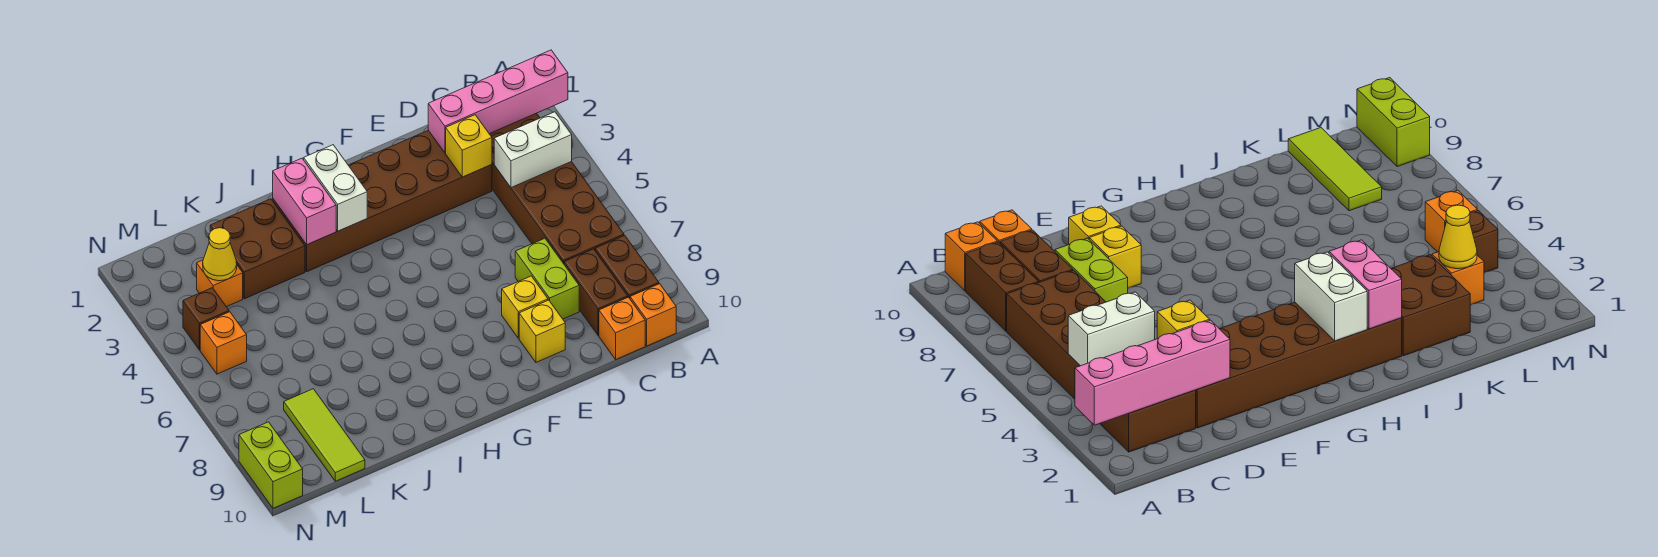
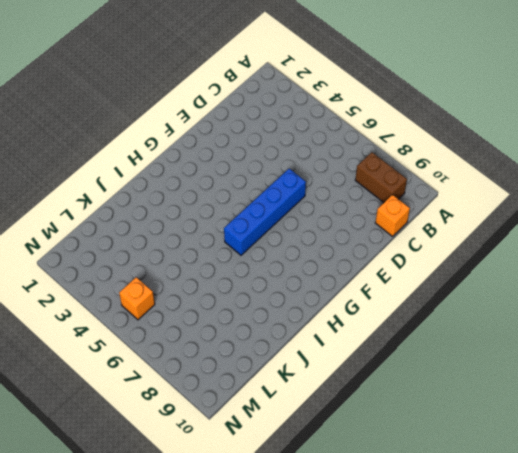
blue brick E6:H6 level 1 -> none
none -> brown brick B2:C7 level 1
none -> orange brick B10 level 1
none -> brown brick C8:C9 level 1

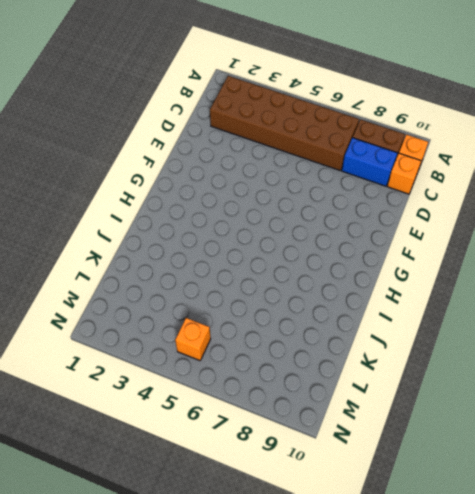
blue brick C8:C9 level 1 -> brown brick C8:C9 level 1
none -> brown brick D2:I3 level 1
none -> lime brick D7:D8 level 1
none -> yellow brick E8 level 1

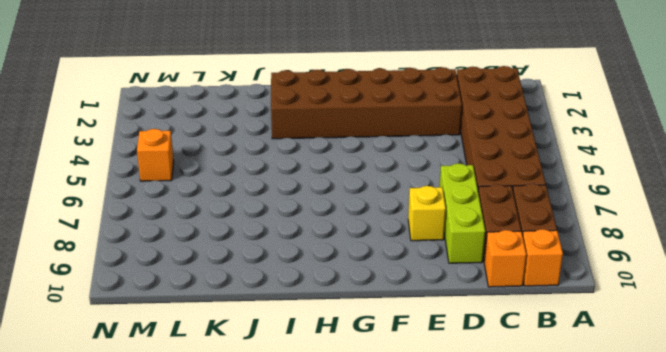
lime brick D7:D9 level 1 -> lime brick D7:D8 level 1
none -> yellow brick E9 level 1
none -> brown brick J2:K3 level 1
none -> orange brick L3 level 1

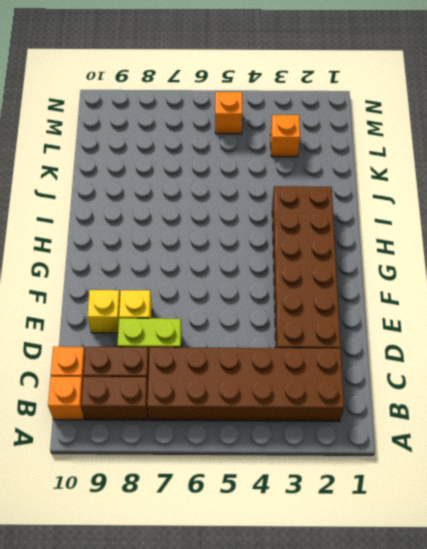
none -> brown brick J2:K3 level 1
none -> lime tile L8:L10 level 1
none -> brown brick M4 level 1

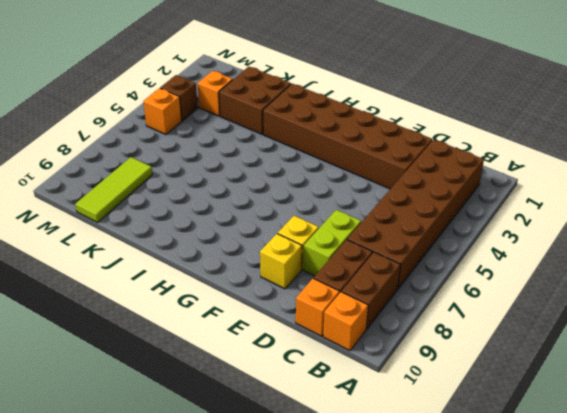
none -> lime brick N9:N10 level 1
none -> pink brick A2:D2 level 2
none -> white brick B4:C4 level 2

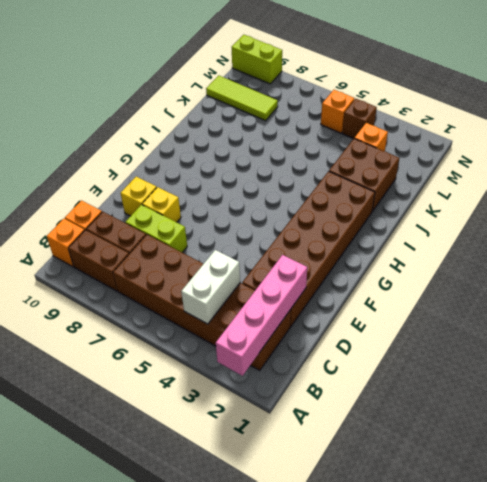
none -> yellow brick D3 level 2
none -> white brick H2:H3 level 2
none -> pink brick I2:I3 level 2

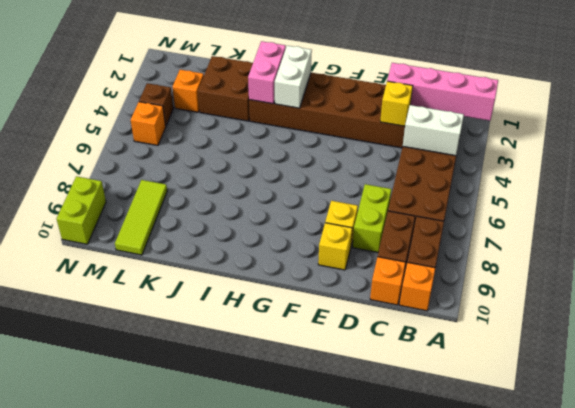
none -> yellow cone L3 level 2

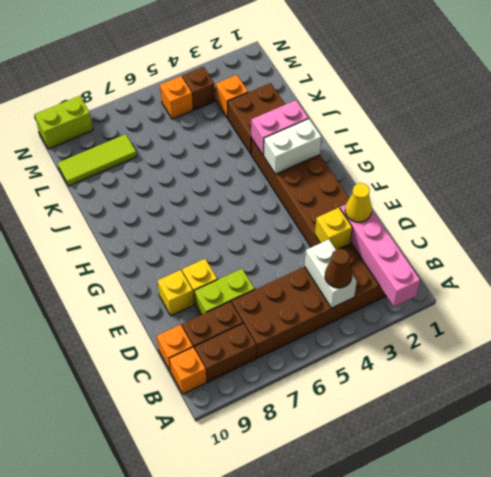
brown cone B4 level 3 -> none
yellow cone D2 level 3 -> yellow cone L3 level 2

